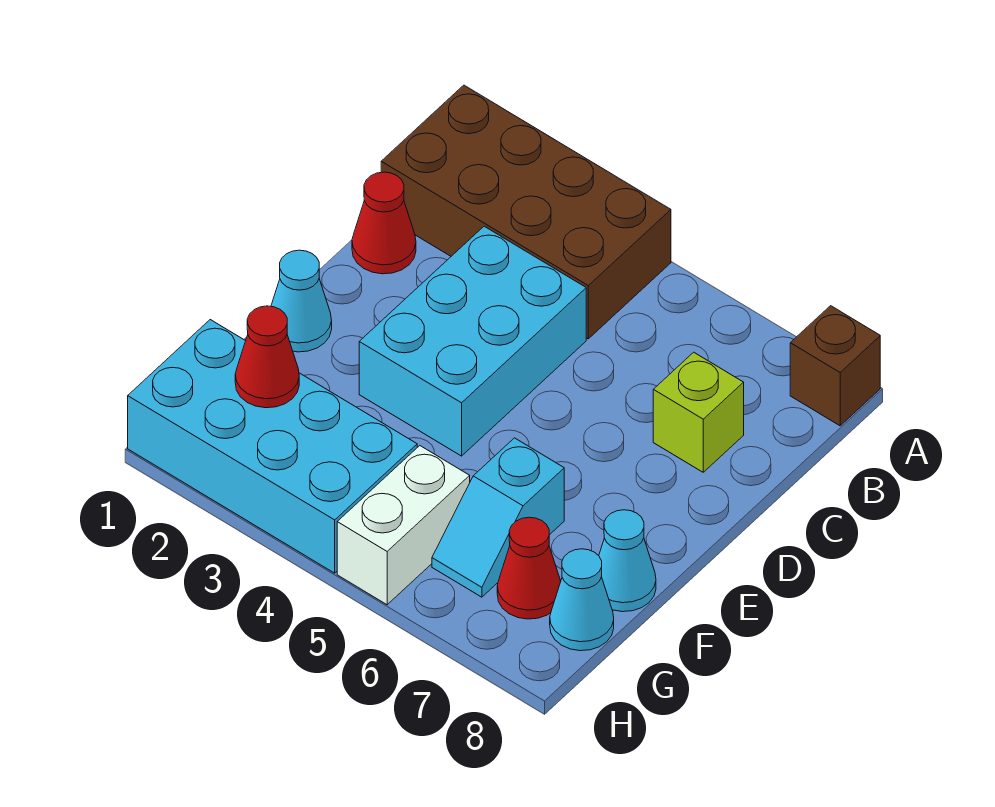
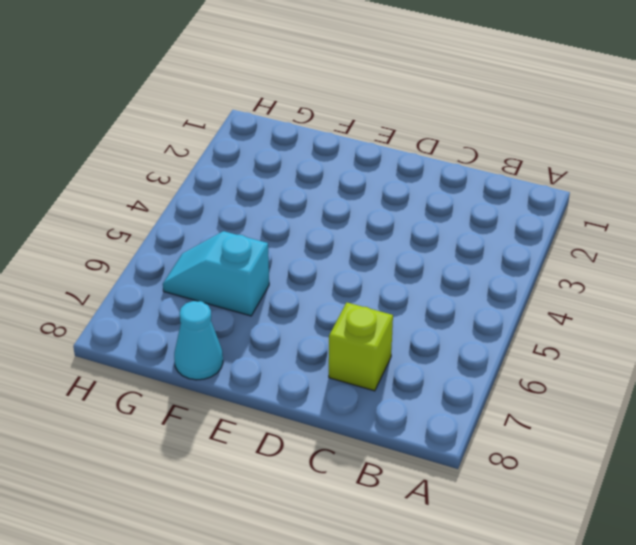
none -> brown brick A1:B4 level 1
none -> brown brick A8 level 1
none -> red cone C1 level 1

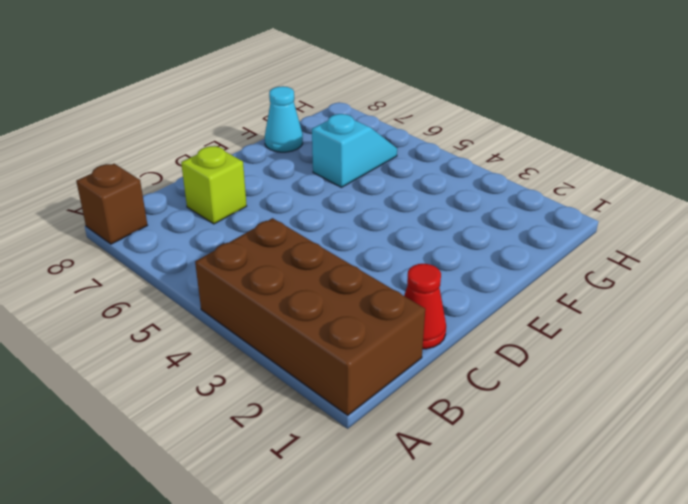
none -> cyan brick C3:E4 level 1
none -> cyan cone E1 level 1
none -> cyan brick G1:H4 level 1

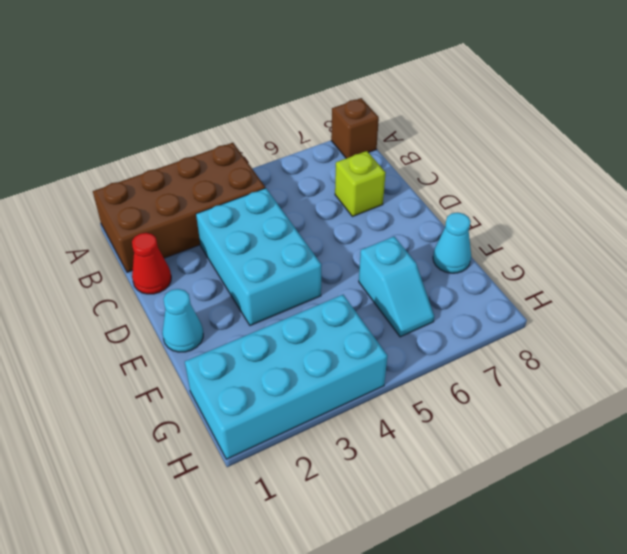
none -> white brick G5:H5 level 1
none -> red cone G7 level 1
none -> cyan cone G8 level 1

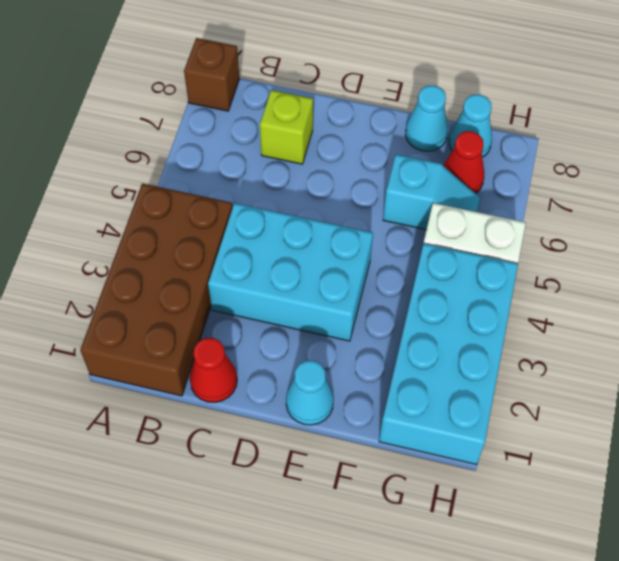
none -> red cone G2 level 2

